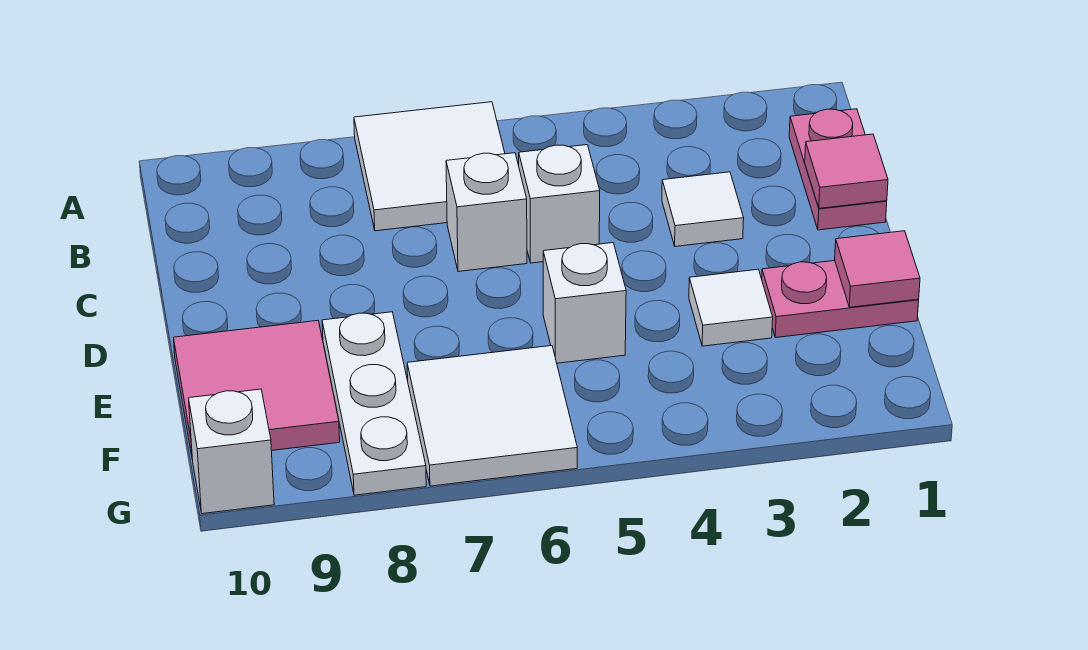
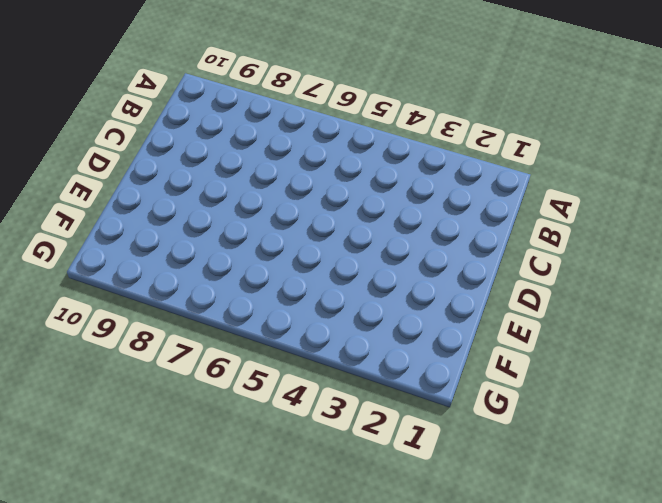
none -> white tile A6:B7 level 1
none -> pink plate B1:C1 level 1
none -> white tile C3 level 1

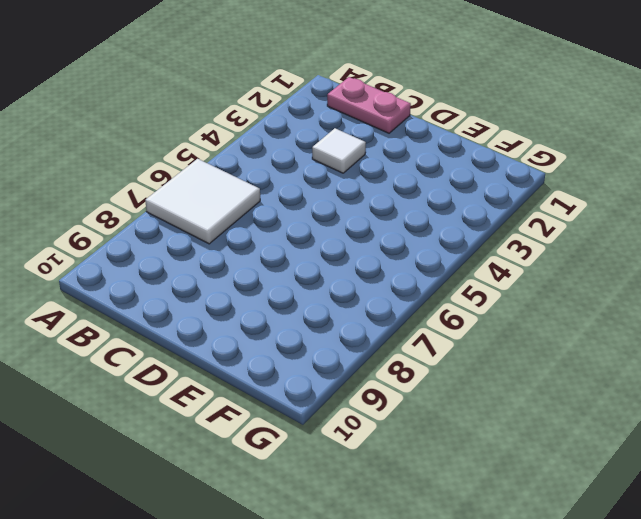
none -> white brick C5 level 1
none -> white brick C6 level 1
none -> pink plate E1:E2 level 1

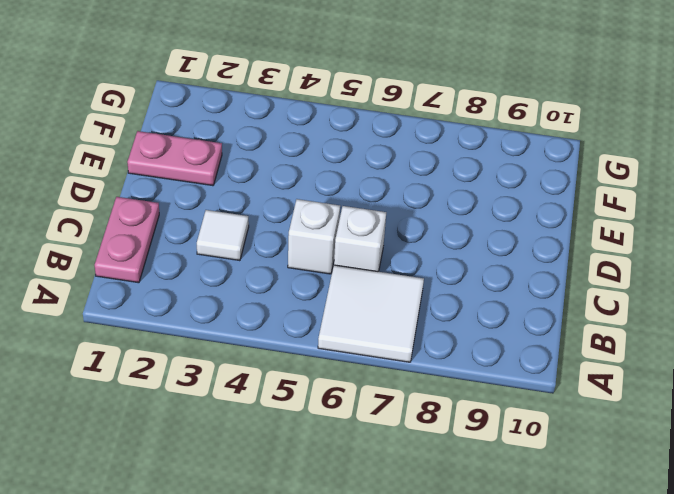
none -> white tile E3 level 1
none -> white brick E5 level 1
none -> white plate E8:G8 level 1

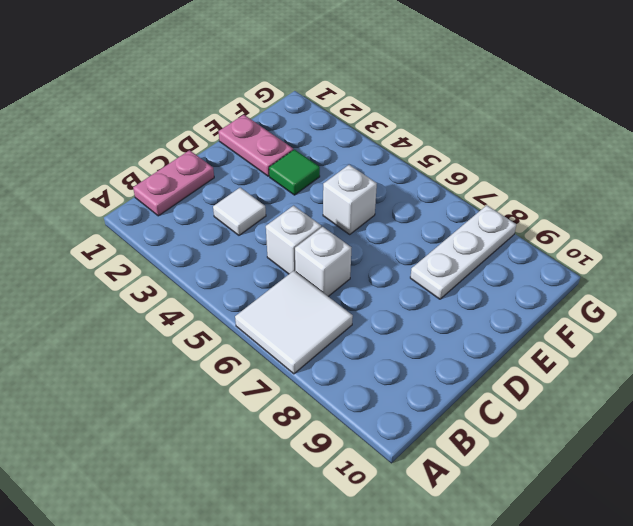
green tile E3 level 1 -> white tile E3 level 1
none -> pink tile E9:F10 level 1
none -> white tile F6:G7 level 1
none -> white brick G10 level 1

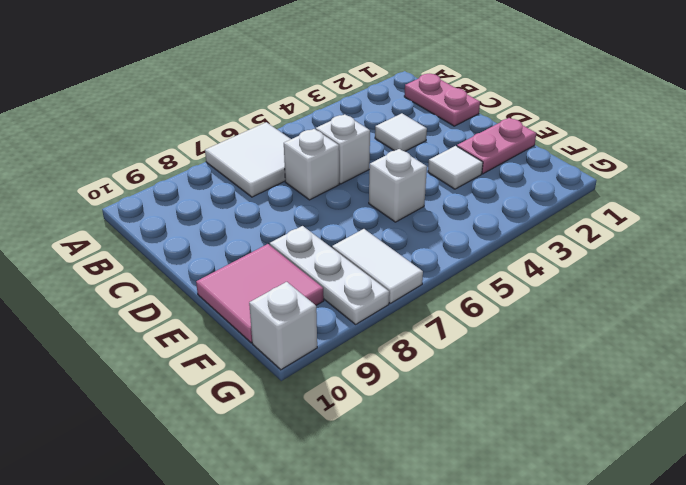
white tile F7:G7 level 1 -> white tile F6:G7 level 1
none -> pink tile C1 level 2
none -> pink tile E1 level 2

